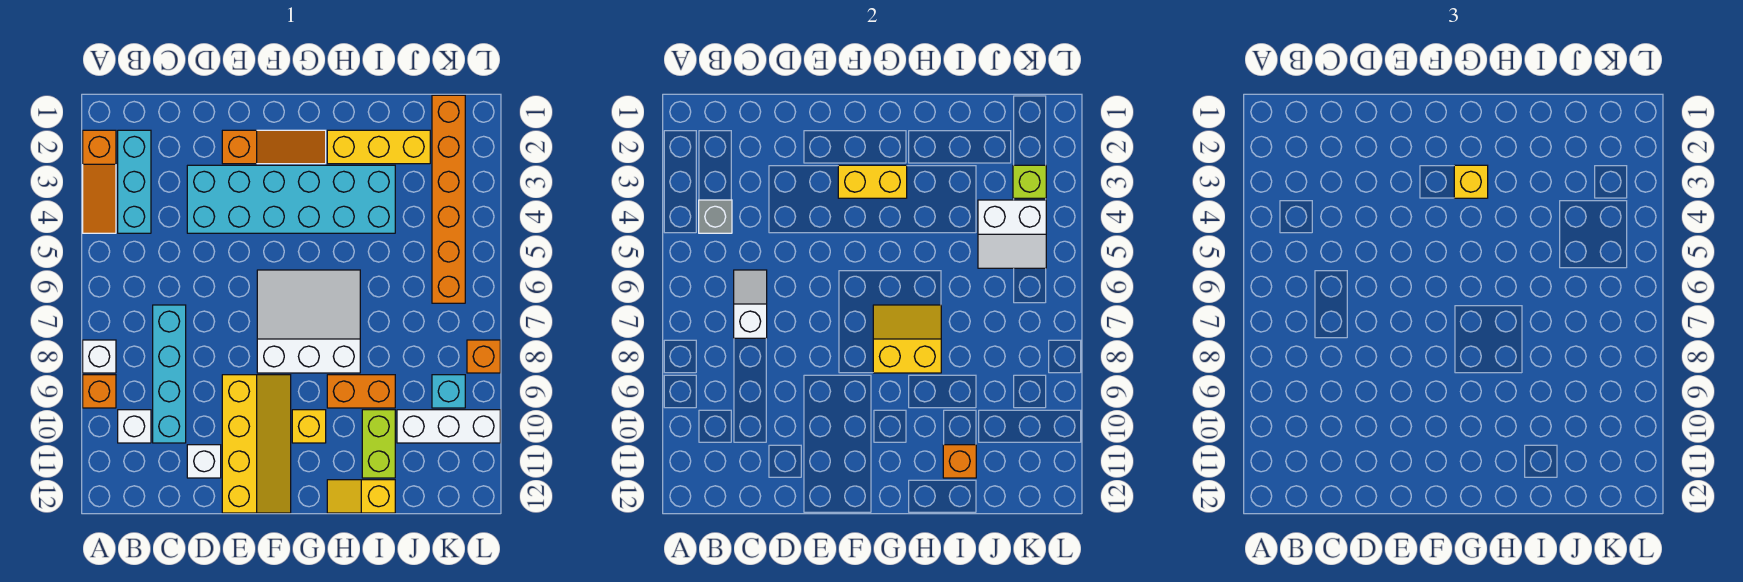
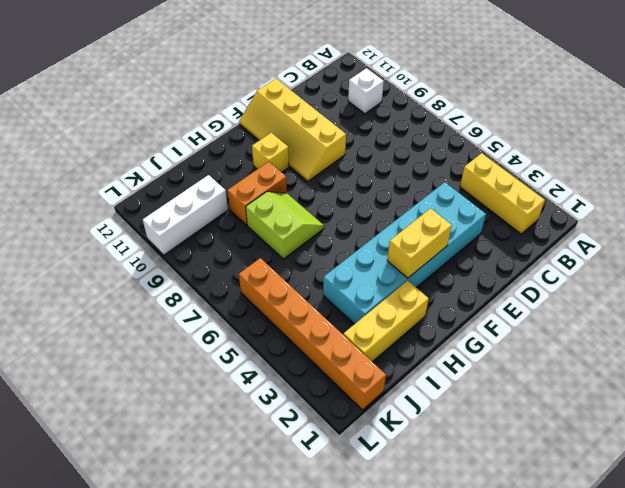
yellow brick B2:B4 level 1 -> cyan brick B2:B4 level 1
lime slope H7:I8 level 1 top I -> white slope F6:H8 level 1 top 8
none -> orange slope A2:A4 level 1 top 2
none -> white brick A8 level 1
none -> orange brick A9 level 1

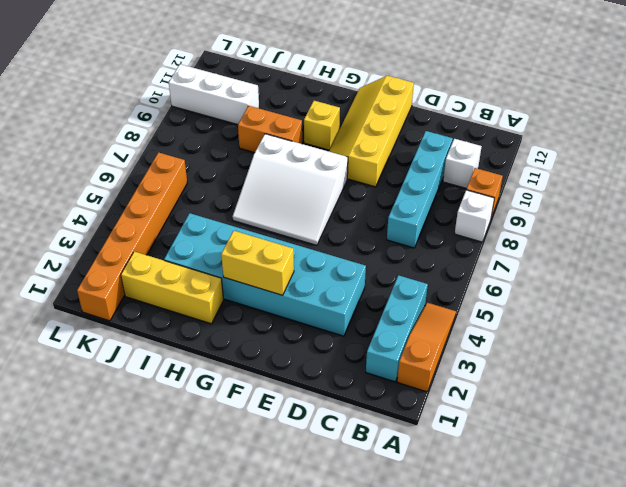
none -> white brick D11 level 1
none -> orange slope E2:G2 level 1 top E
none -> yellow slope H12:I12 level 1 top I

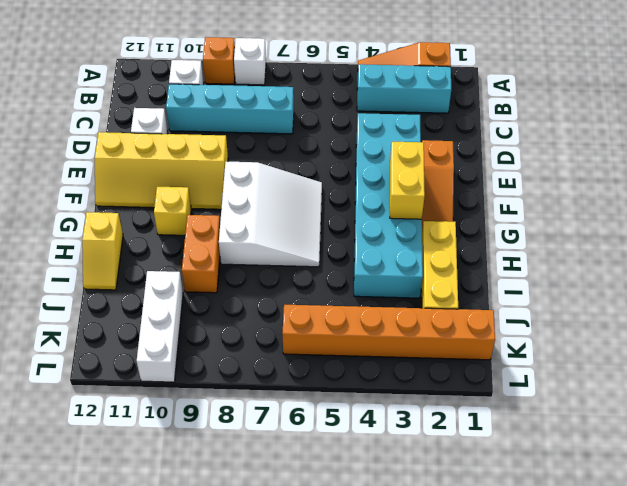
yellow slope H12:I12 level 1 top H -> yellow slope H12:I12 level 1 top I
none -> lime brick I10:I11 level 1
none -> cyan brick K9 level 1
none -> orange brick L8 level 1

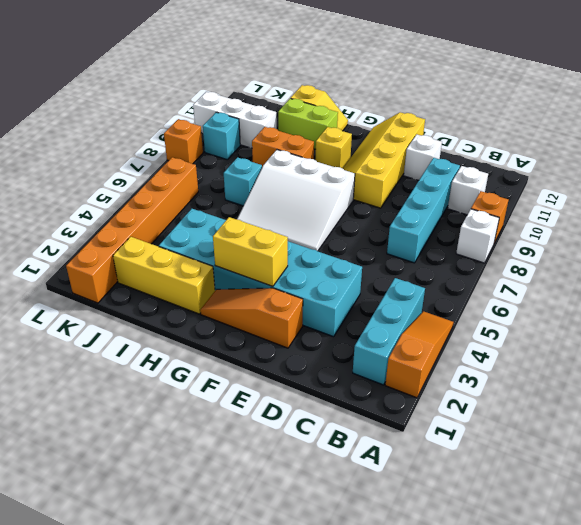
lime brick H11:I11 level 1 -> lime brick I10:I11 level 1
cyan brick I7 level 1 -> none
none -> grey brick B4 level 2
none -> white slope C6:C7 level 2 top 7
none -> yellow slope G7:H8 level 2 top 8

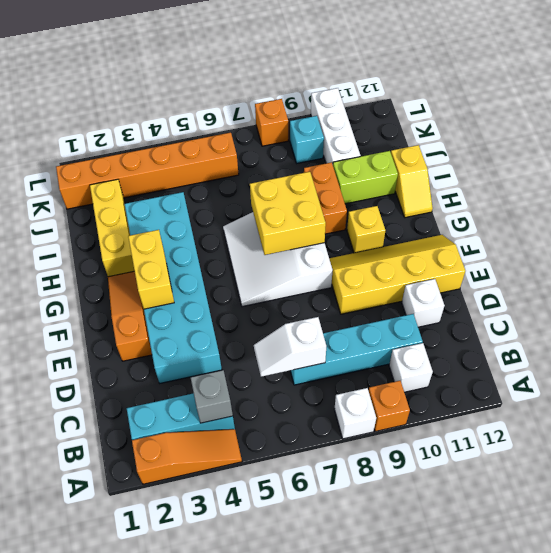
yellow brick G7:H8 level 2 -> yellow slope G7:H8 level 2 top 8
none -> orange brick I11 level 2
none -> white slope J4:K5 level 2 top 4
none -> lime brick K3 level 2

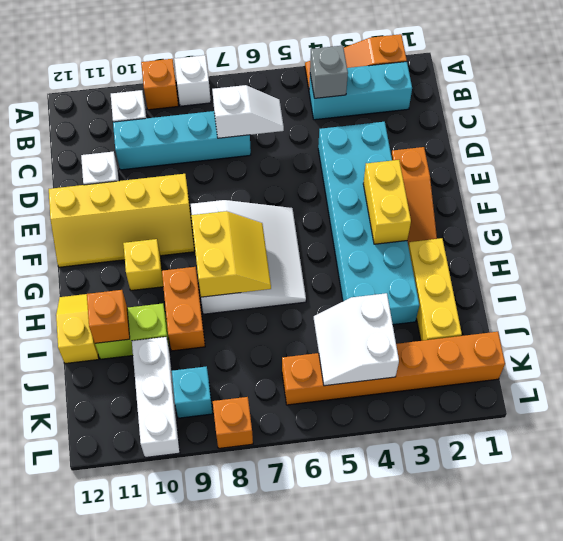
none -> lime brick K3 level 2
none -> yellow brick G3 level 3

